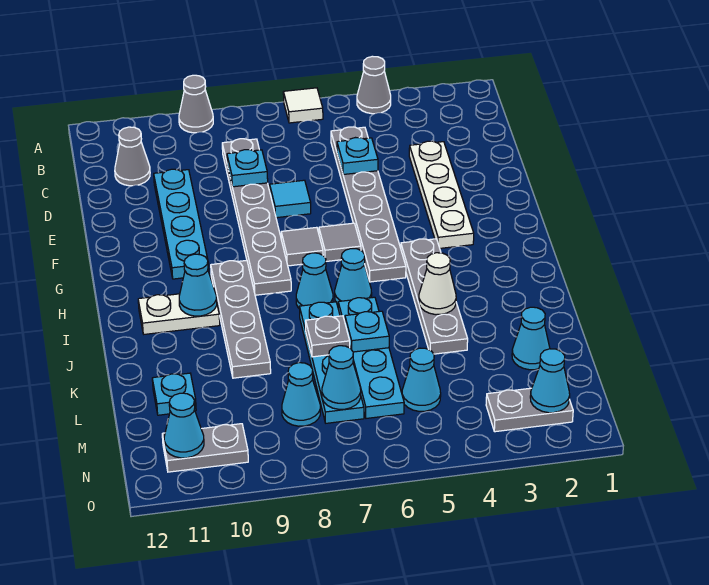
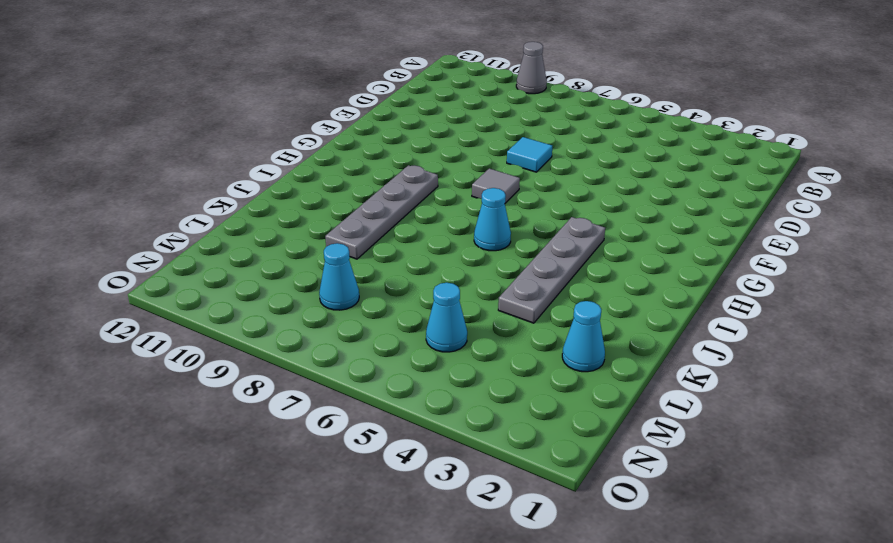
none -> grey cone A4 level 1
none -> white tile A6 level 1
none -> grey plate C5:H5 level 1
none -> grey plate C8:H8 level 1

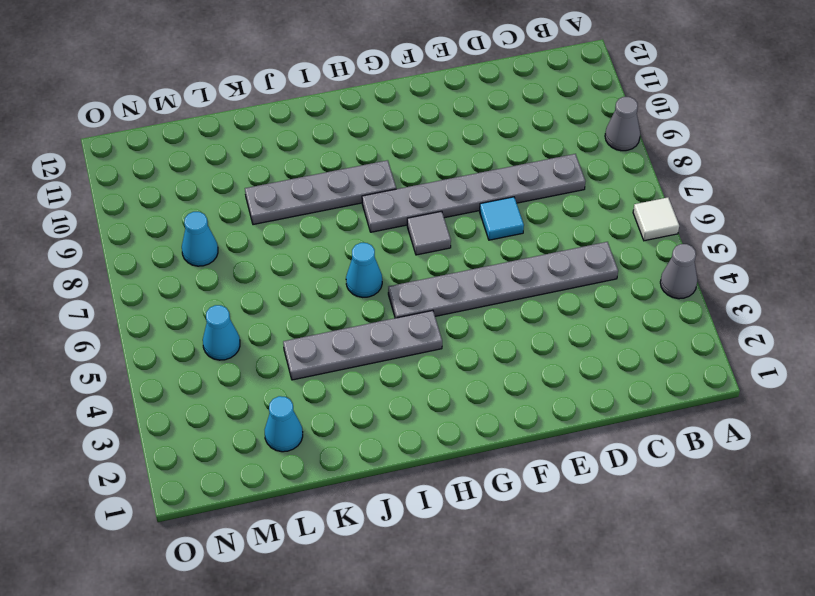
none -> grey cone C11 level 1
none -> white plate D3:G3 level 1
none -> cyan plate D10:G10 level 1
none -> grey tile G6 level 1

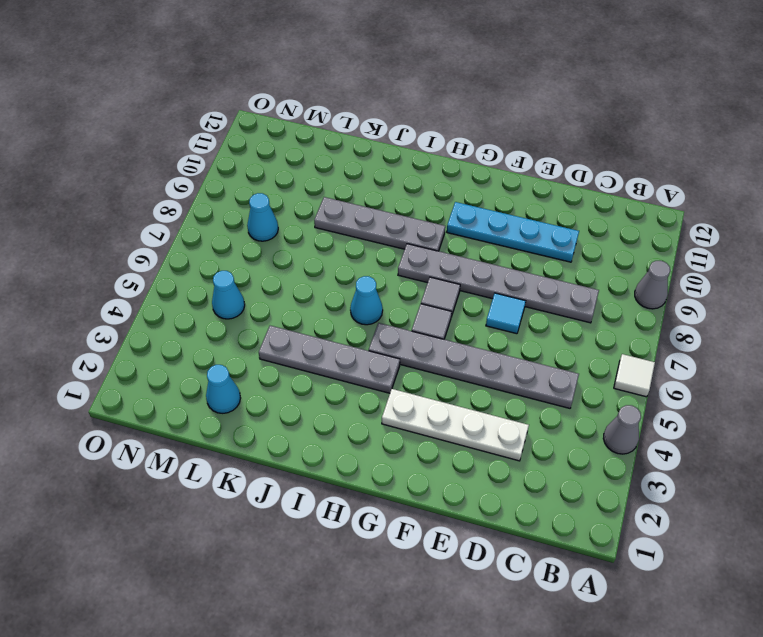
none -> grey cone C11 level 1
none -> cyan cone I7 level 1
none -> white plate I10:I11 level 1
none -> cyan plate J6:M6 level 1

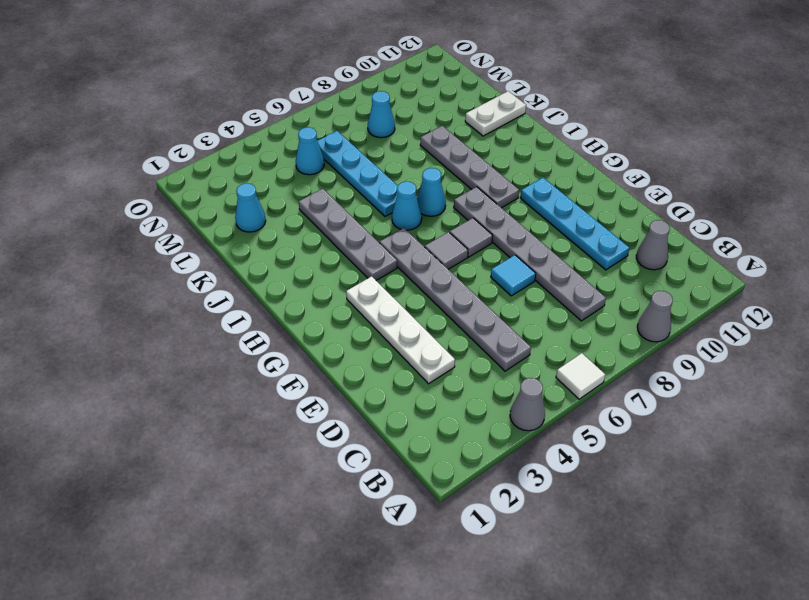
white plate K11:K12 level 1 -> white plate I10:I11 level 1
none -> cyan plate J7:M7 level 1
none -> cyan plate L11 level 1
none -> grey plate N2:N3 level 1
none -> grey plate N10:N11 level 1

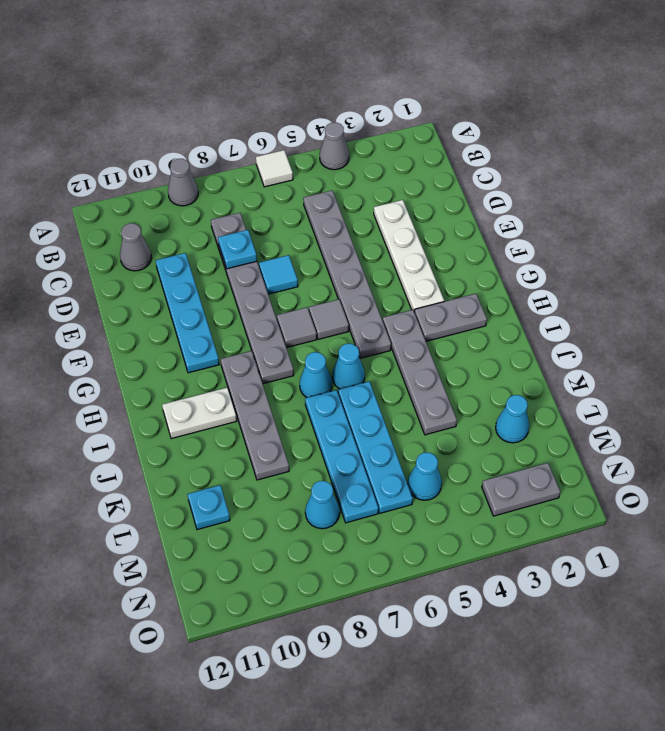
grey plate H2:H3 level 1 -> grey plate N10:N11 level 1
none -> cyan plate D5 level 2
none -> cyan cone I10 level 2
none -> white cone J4 level 2
none -> cyan plate K6 level 2

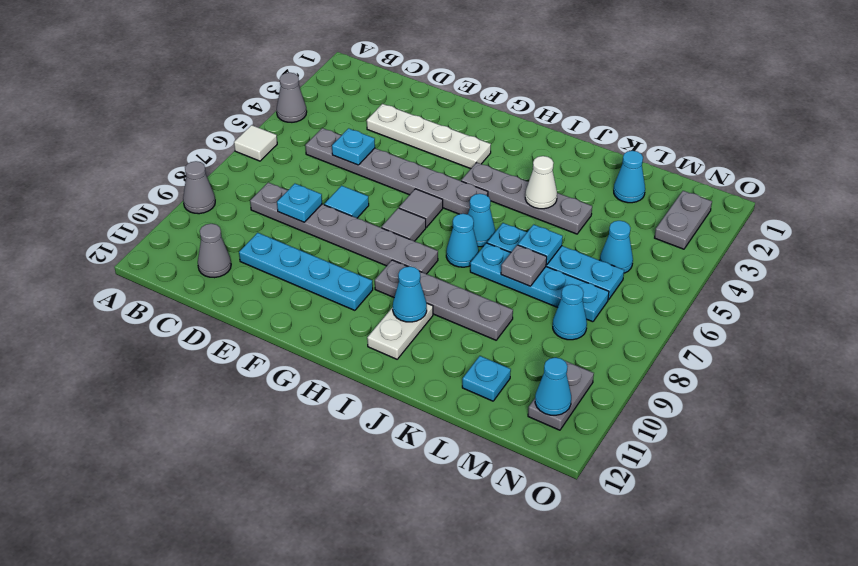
none -> cyan cone M7 level 2
none -> cyan cone N2 level 2

